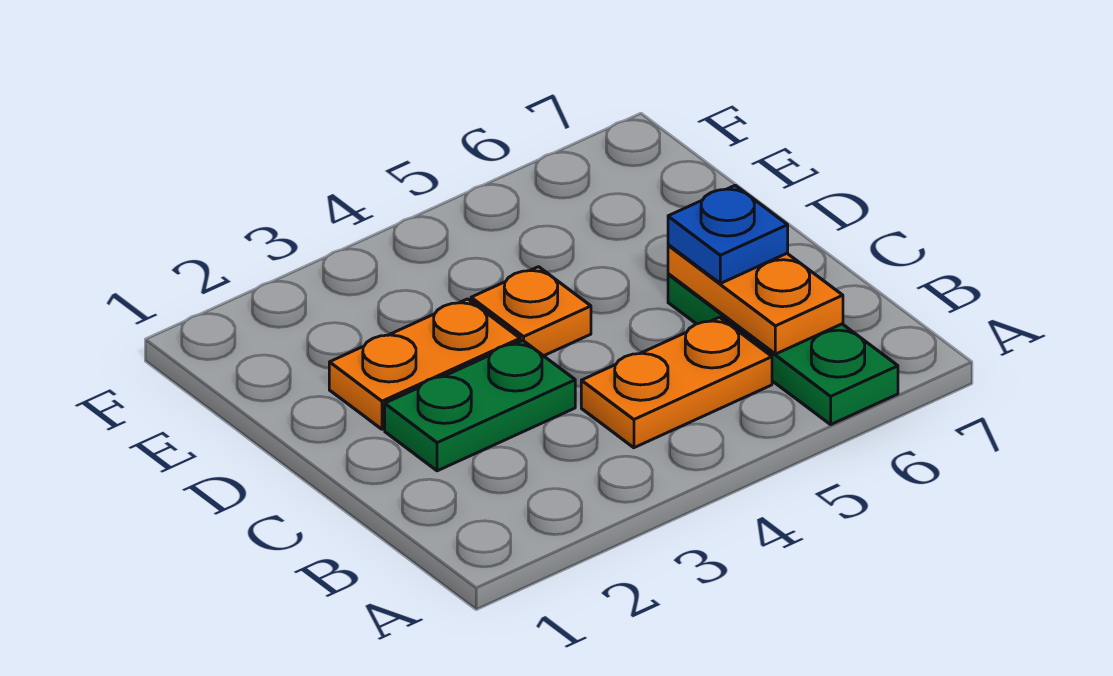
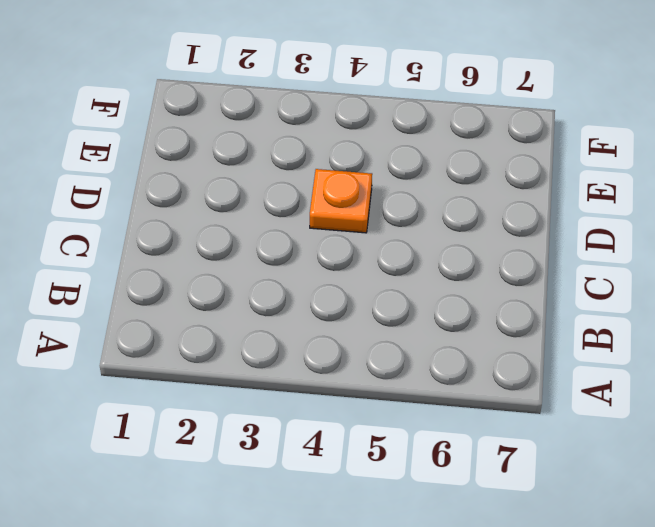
none -> green plate A6:C6 level 1
none -> orange plate B4:B5 level 1

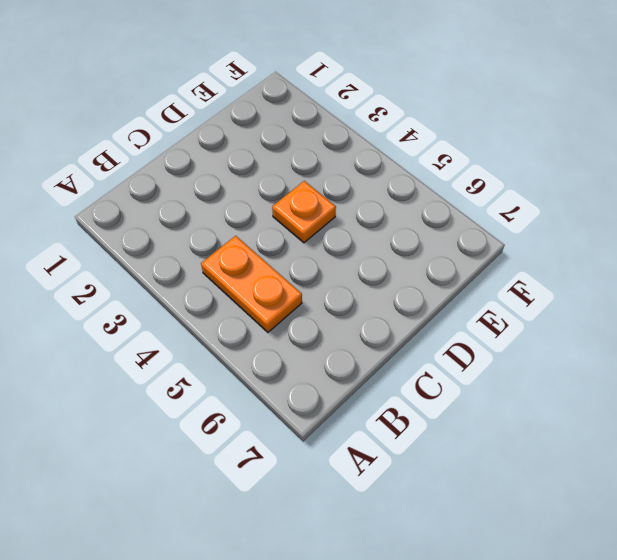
none -> green plate A6:C6 level 1
none -> green plate C2:C3 level 1

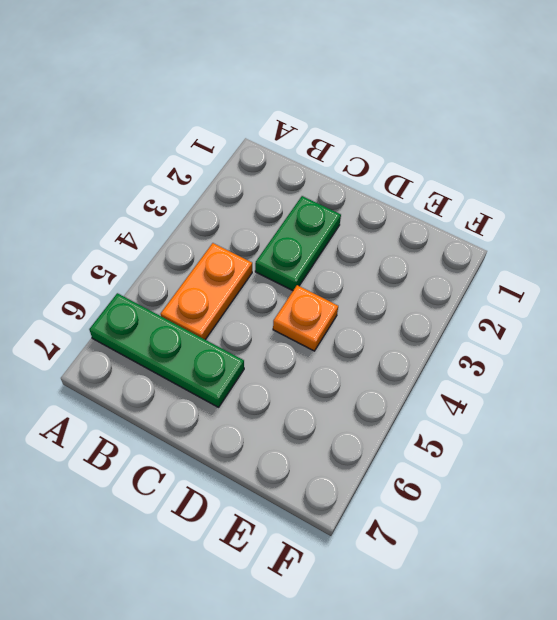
none -> orange plate D2:D3 level 1
none -> orange plate B6:C6 level 2

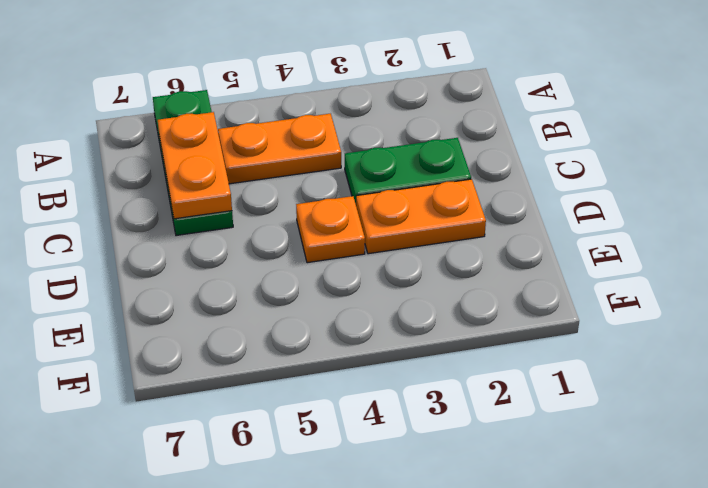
none -> blue plate C6 level 3

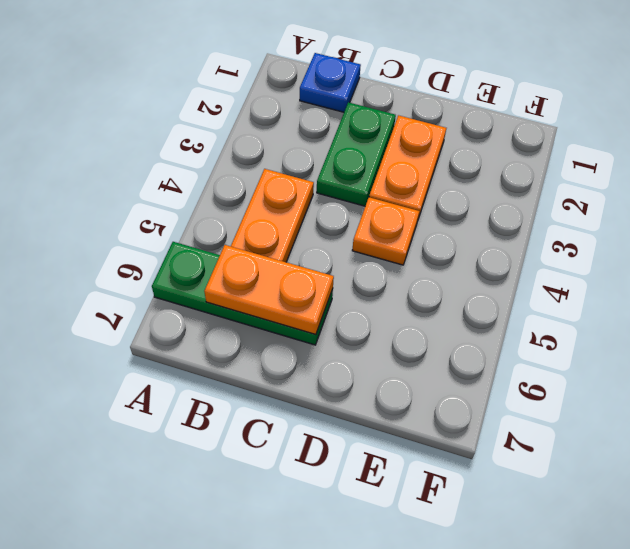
blue plate B1 level 1 -> blue plate C6 level 3

